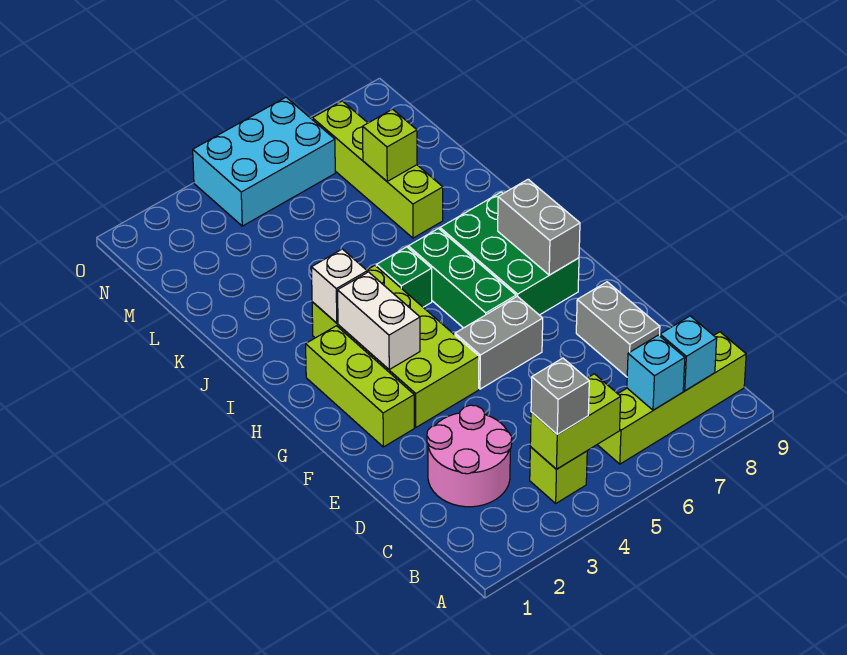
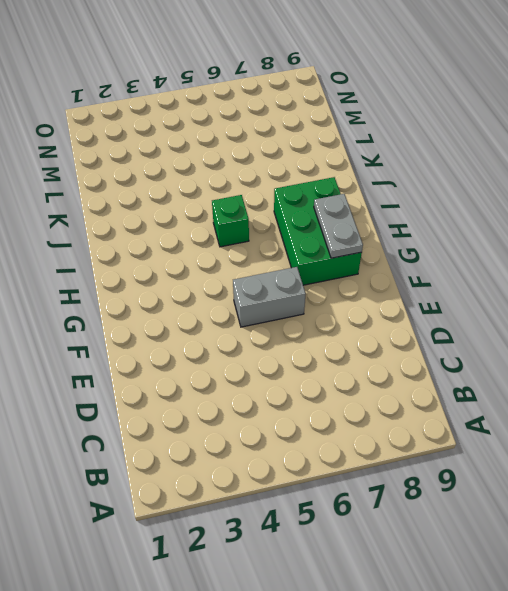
grey plate G8:H8 level 2 -> grey brick G8:H8 level 2
none -> lime brick B4 level 1
none -> lime brick B6:B9 level 1
none -> pink round brick C2:D3 level 1

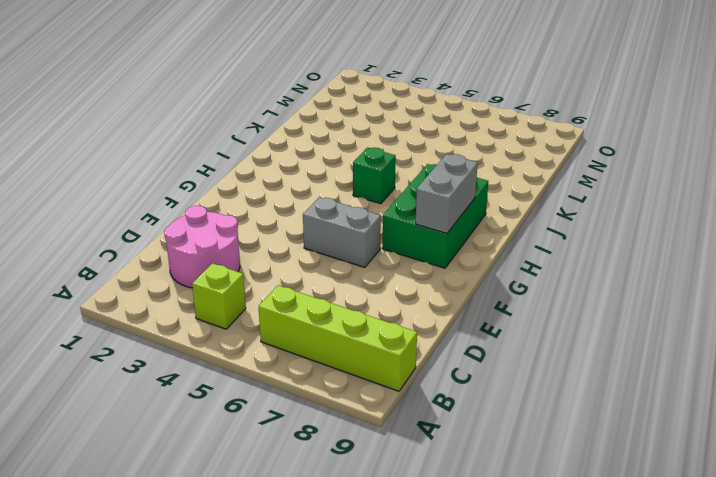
none -> grey brick D8:E8 level 1
none -> lime brick F2:H2 level 1
none -> lime brick F3:I4 level 1

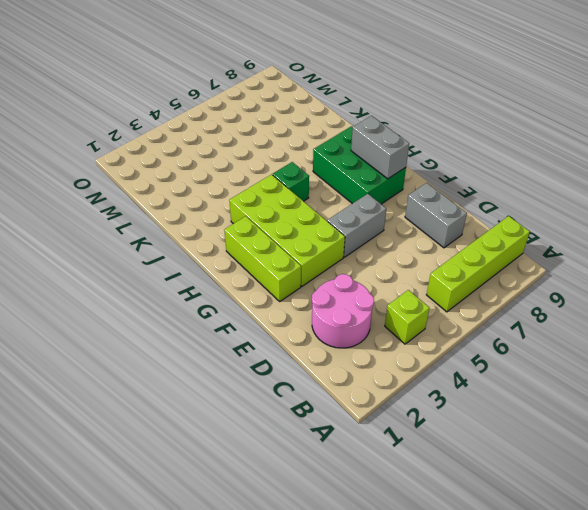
none -> green brick G6:I6 level 1
none -> lime brick K7:N7 level 1
none -> cyan brick N4:O6 level 1

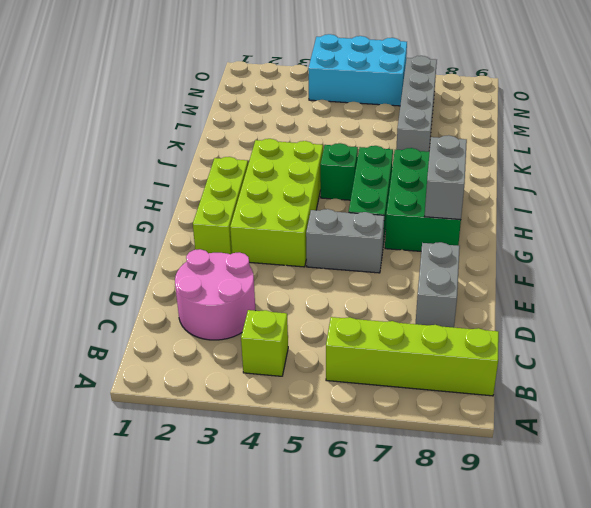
grey brick K7:N7 level 1 -> lime brick K7:N7 level 1
none -> lime brick B4:B5 level 2
none -> cyan brick B7 level 2
none -> cyan brick B8 level 2

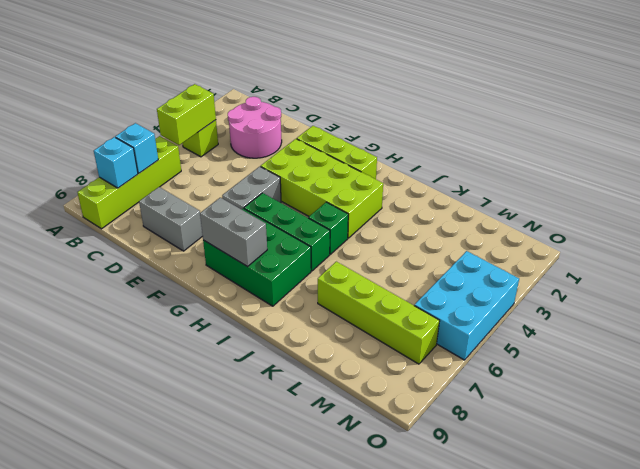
none -> white brick G3:H3 level 2
none -> white brick I3 level 2
none -> lime brick L7 level 2

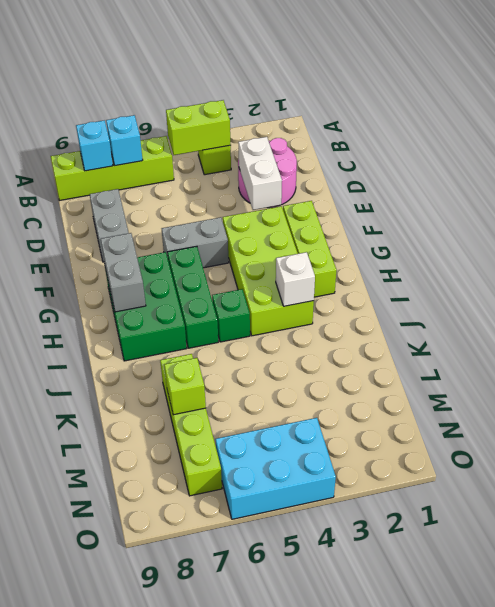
white brick D3:E3 level 2 -> white brick G3:H3 level 2
none -> grey brick B4 level 3

